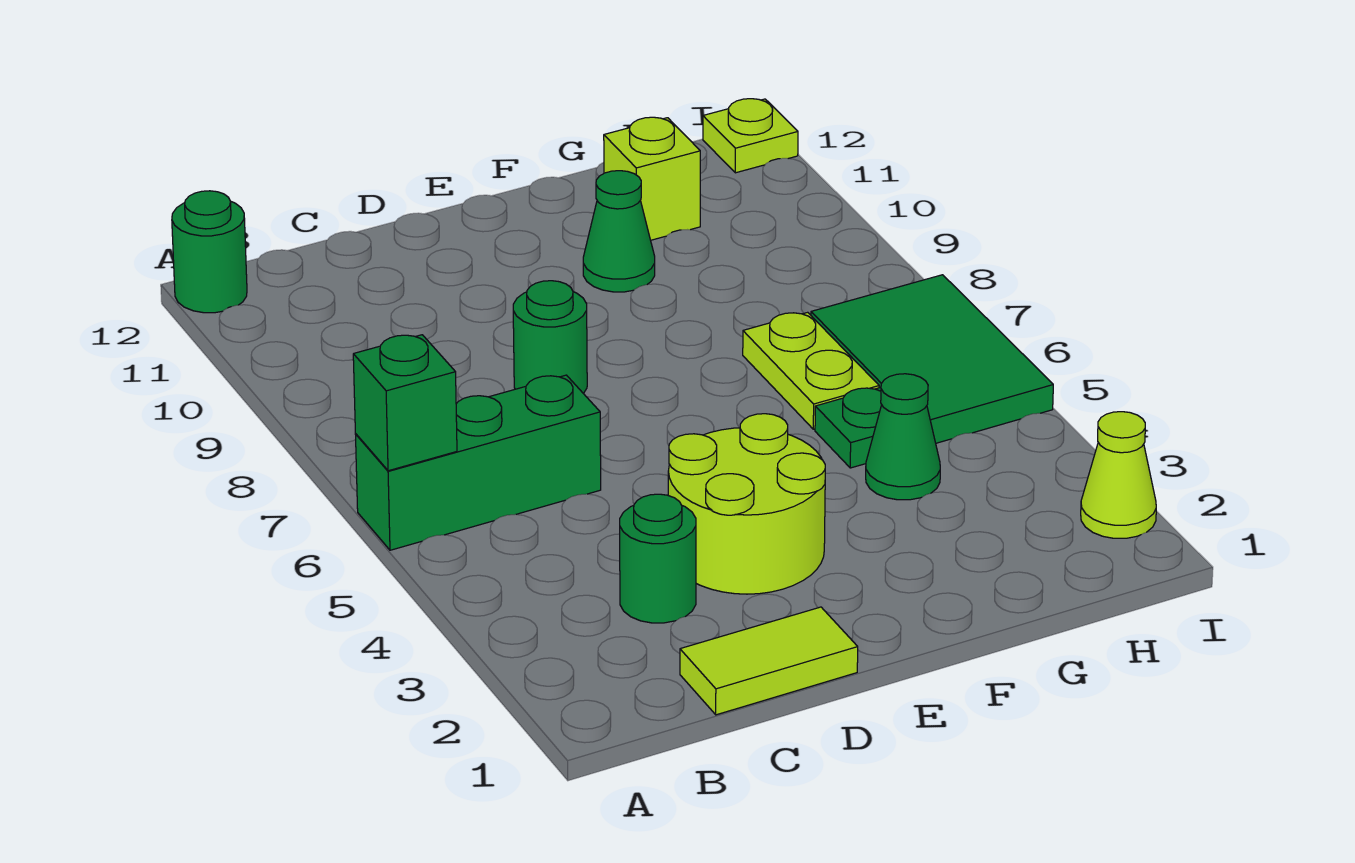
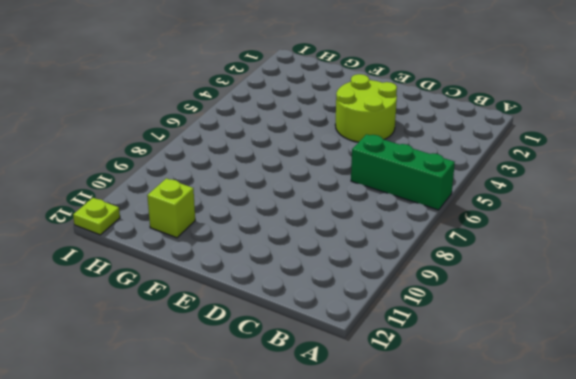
none -> green round brick A12 level 1
none -> lime tile C1:D1 level 1
none -> green round brick C3 level 1

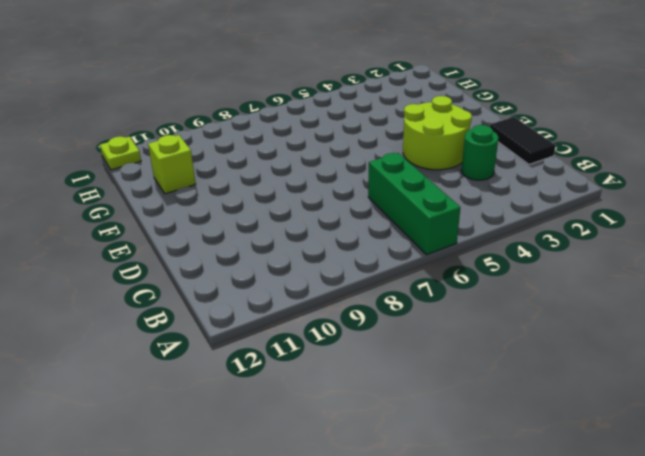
black tile C1:D1 level 1 -> lime tile C1:D1 level 1
none -> green round brick A12 level 1
none -> green round brick D8 level 1
none -> green cone F10 level 1

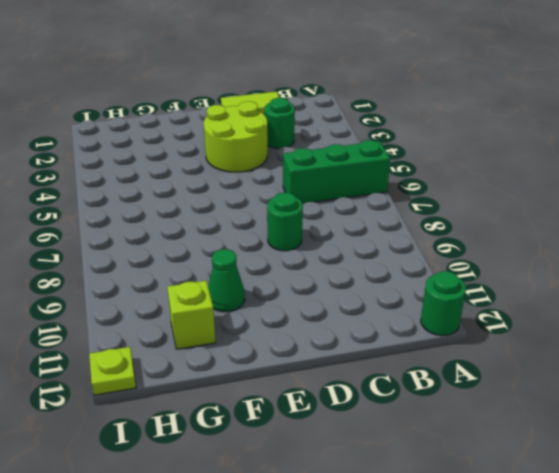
none -> green cone G4 level 1
none -> green plate G5 level 1
none -> lime plate G6:G7 level 1

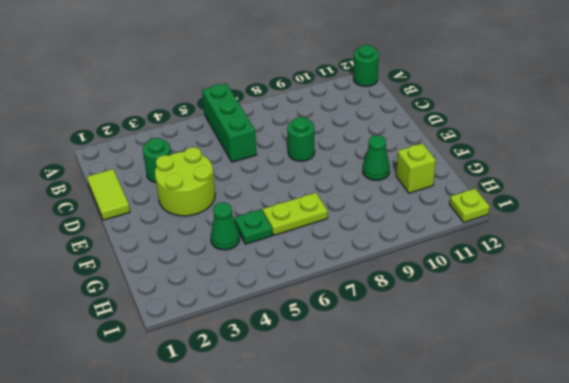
none -> green tile H5:I7 level 1
none -> lime cone I2 level 1
none -> green brick A6 level 2

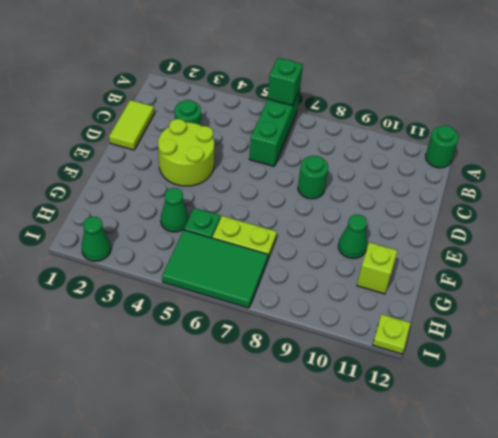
green cone I2 level 1 -> lime cone I2 level 1

